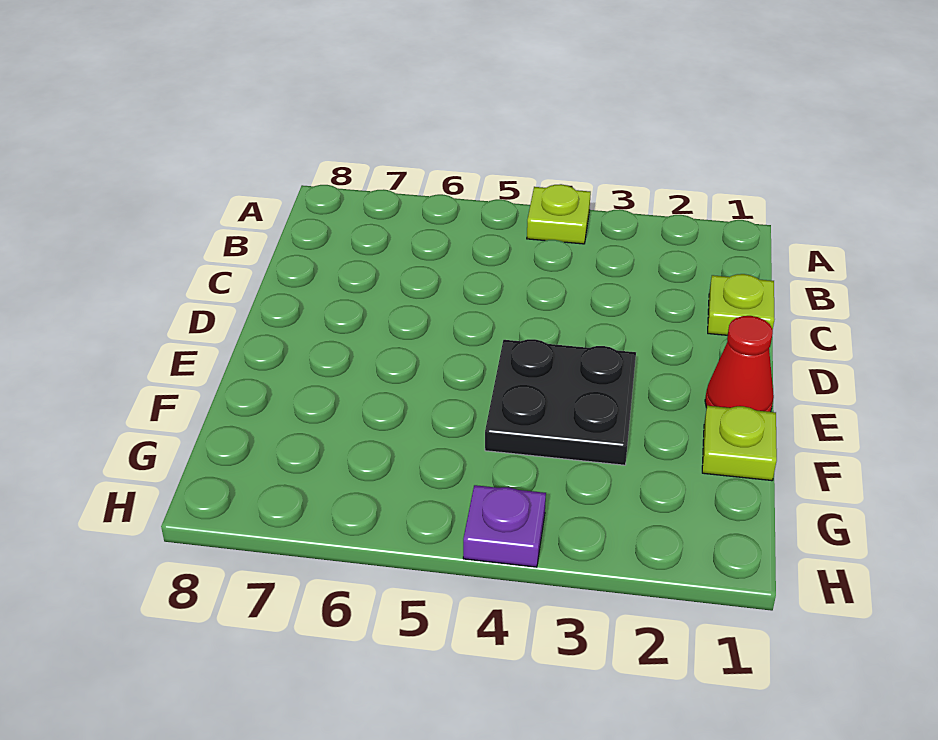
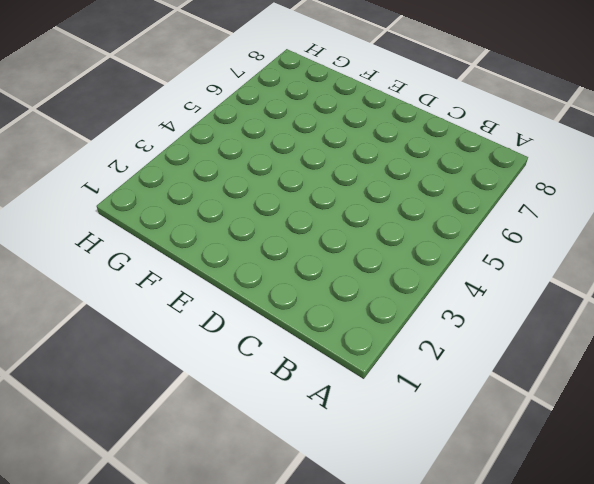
none -> lime plate A4 level 1
none -> lime plate C1 level 1

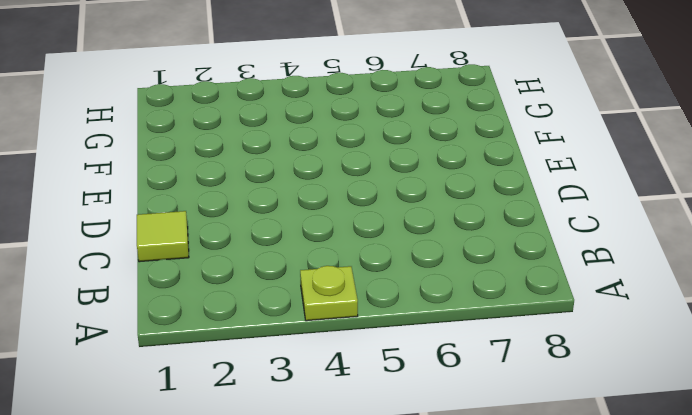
lime tile C1 level 1 -> lime plate C1 level 1
none -> red cone E1 level 1
none -> black plate E3:F4 level 1

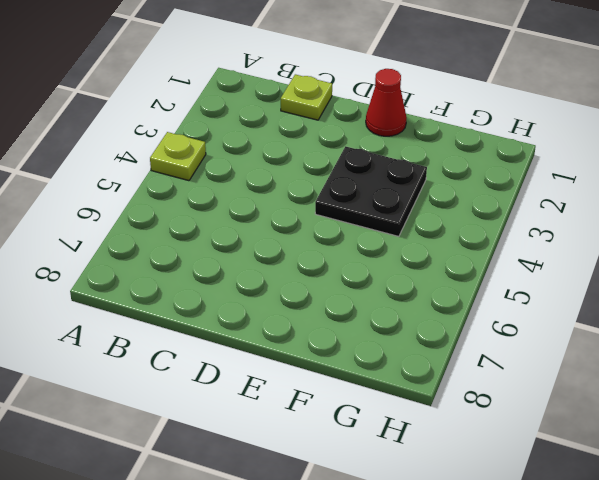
none -> lime plate F1 level 1
none -> purple plate H4 level 1

